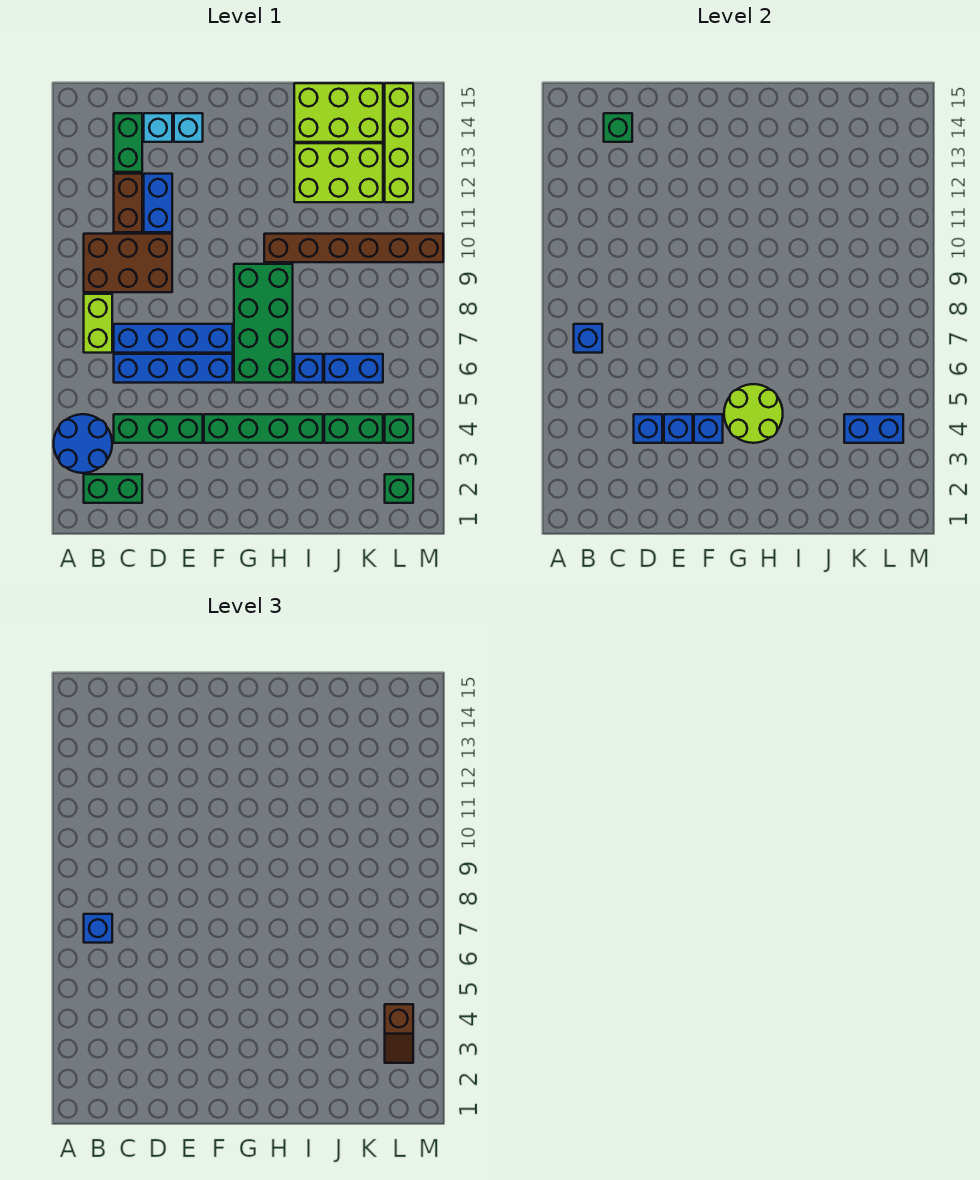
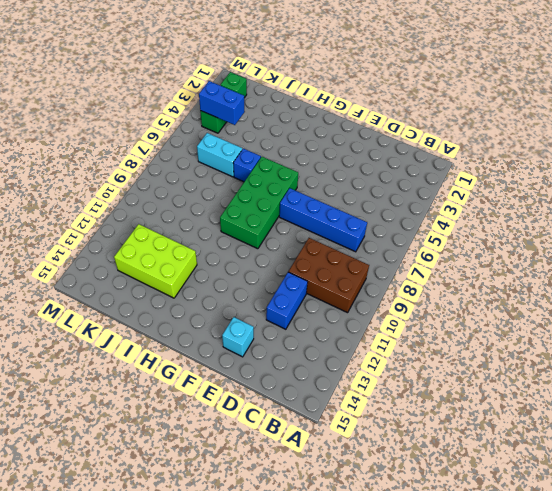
cyan brick J6:K6 level 1 -> blue brick J6:K6 level 1
none -> blue round brick A3:B4 level 1
none -> green brick B2:C2 level 1
none -> lime brick B7:B8 level 1
none -> green brick C4:E4 level 1

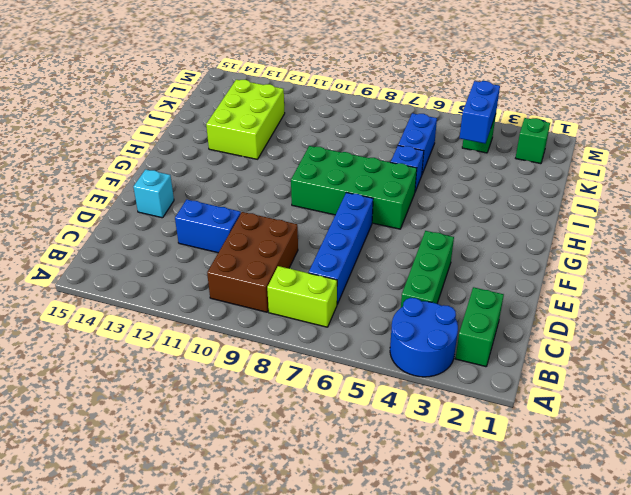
none -> blue brick C6:F6 level 1
none -> brown brick C11:C12 level 1
none -> green brick C13:C14 level 1
none -> cyan brick D14 level 1

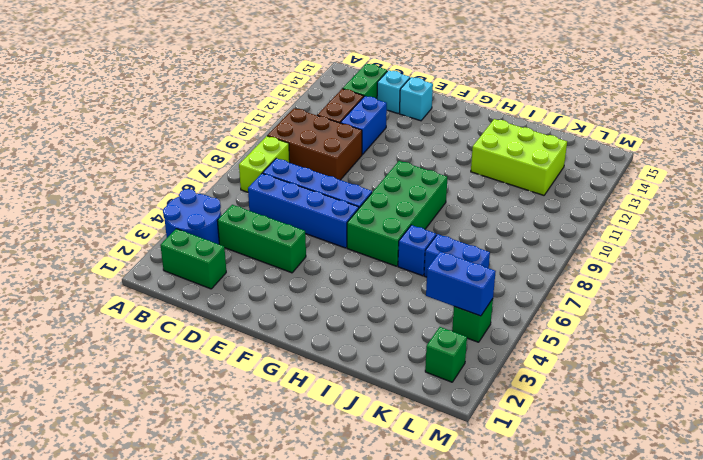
none -> green brick F4:I4 level 1
none -> brown brick H10:M10 level 1
none -> lime brick I14:K15 level 1
none -> green brick J4:K4 level 1

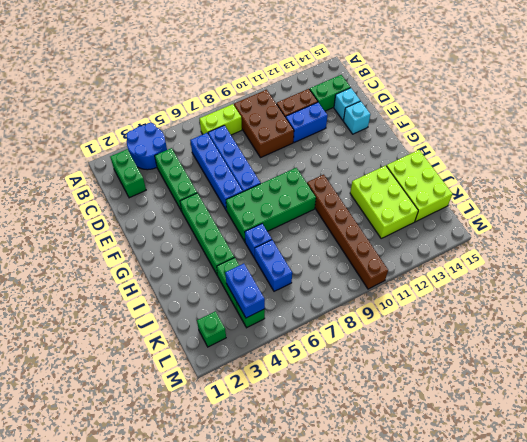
none -> lime brick L12:L15 level 1
none -> blue brick B7 level 2
none -> green brick C14 level 2
none -> blue brick D4 level 2

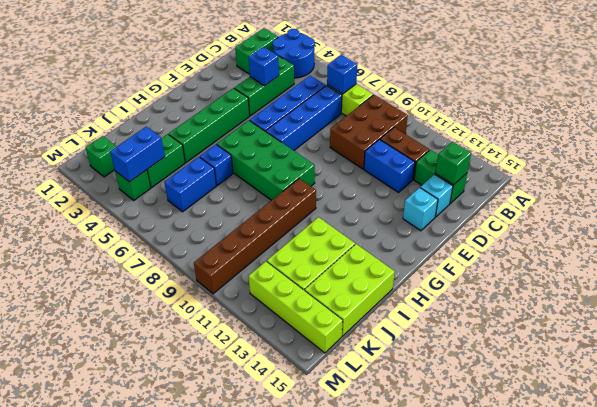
none -> blue brick E4 level 2
none -> blue brick F4 level 2
none -> lime round brick G4:H5 level 2
none -> blue brick B7 level 3

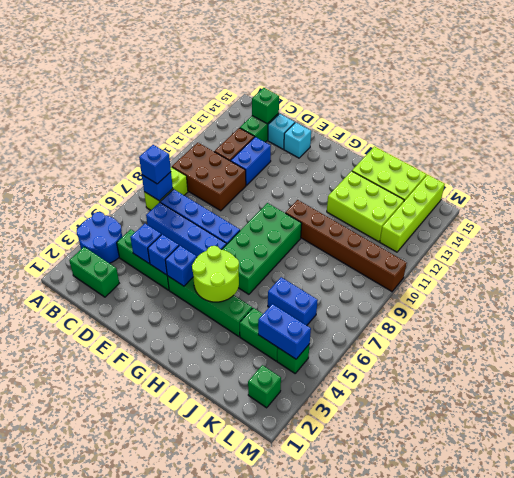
none -> blue brick I6 level 1
none -> brown slope L3:L4 level 3 top 4

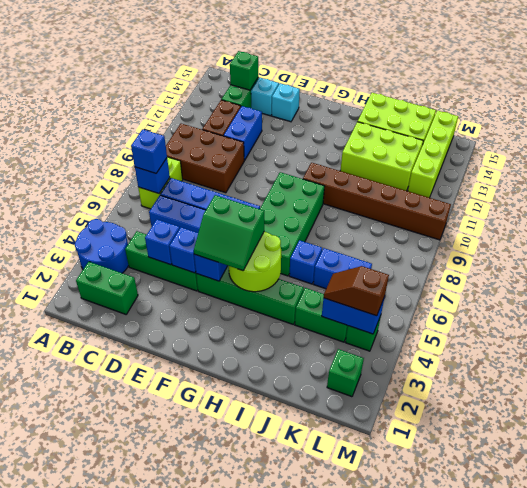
green slope F4:G5 level 3 top 5 -> none
brown slope K4:L4 level 3 top L -> brown slope L3:L4 level 3 top 4

